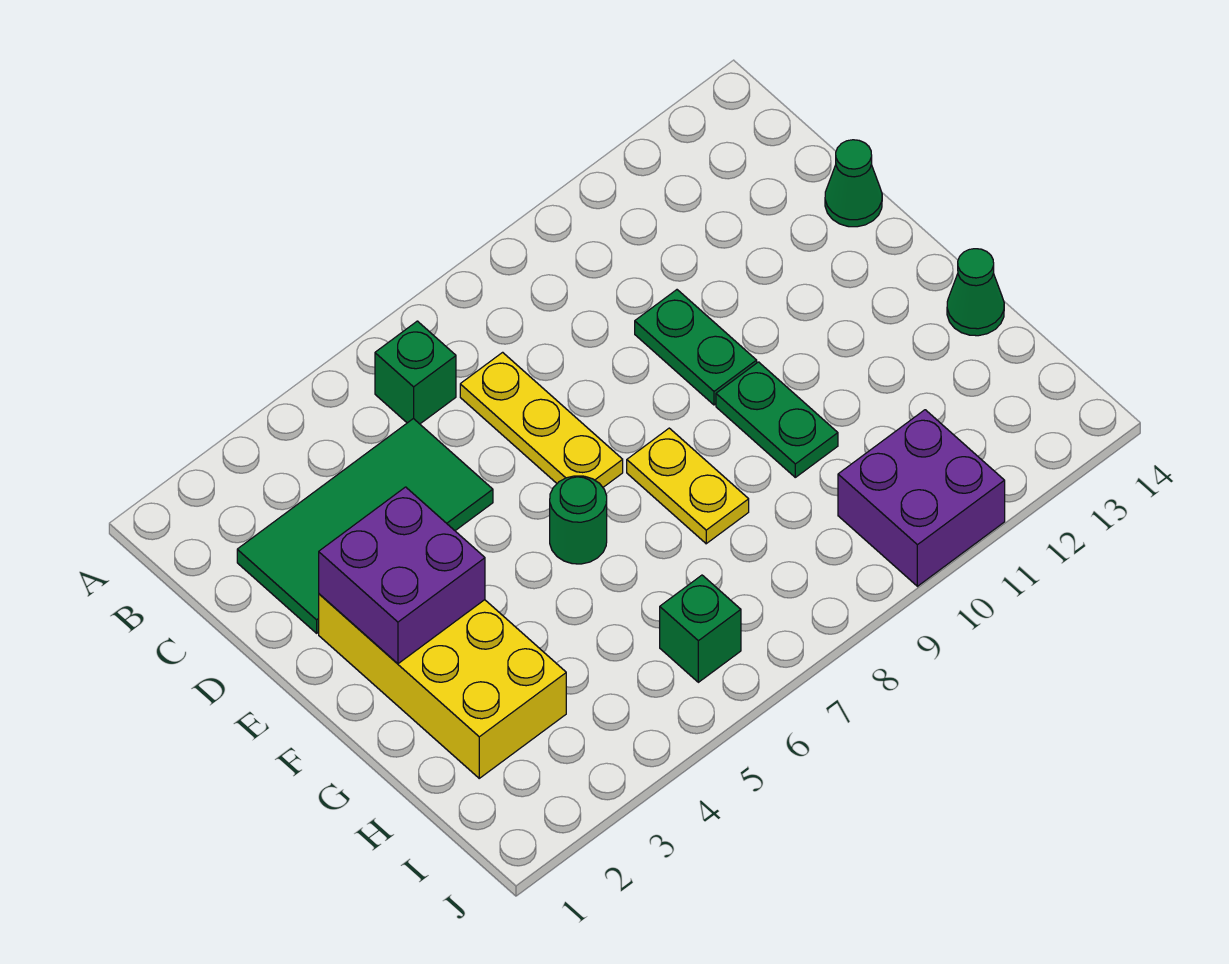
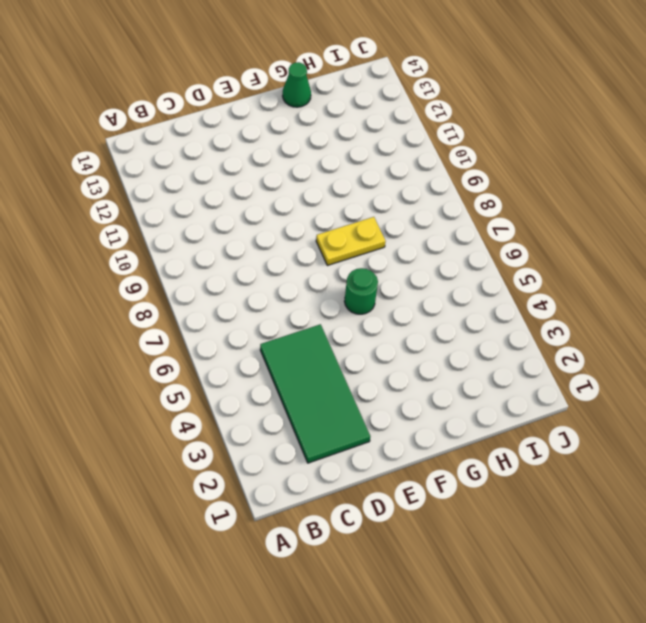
none -> green brick B6 level 1
none -> yellow plate C7:E7 level 1
none -> green plate D10:E10 level 1

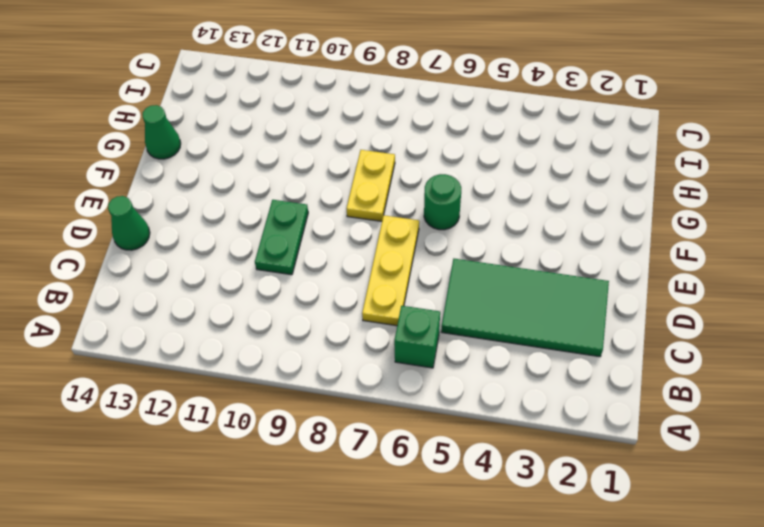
none -> yellow brick E2:H3 level 1
none -> green plate F10:G10 level 1
none -> green brick I6 level 1

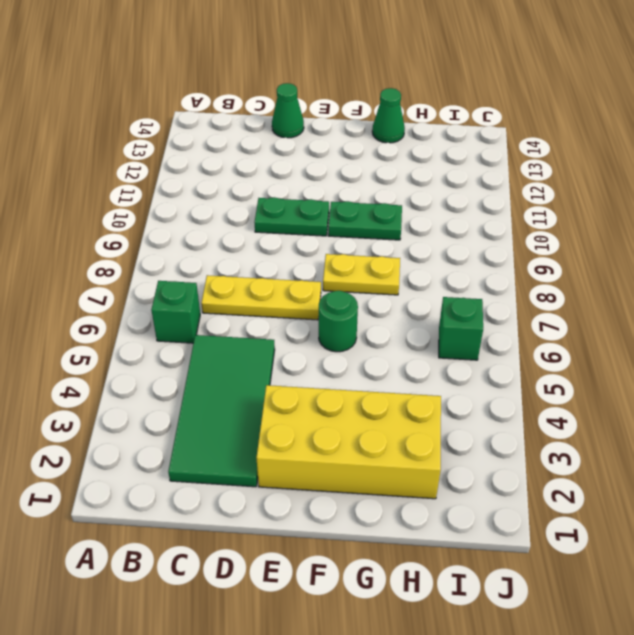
none -> purple brick I10:J11 level 1
none -> purple brick E2:F3 level 2

